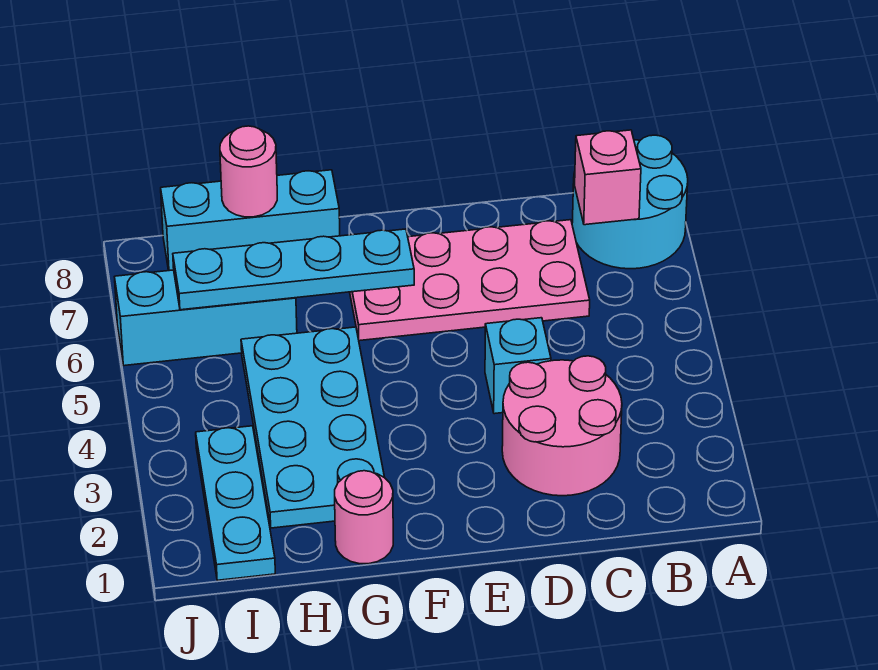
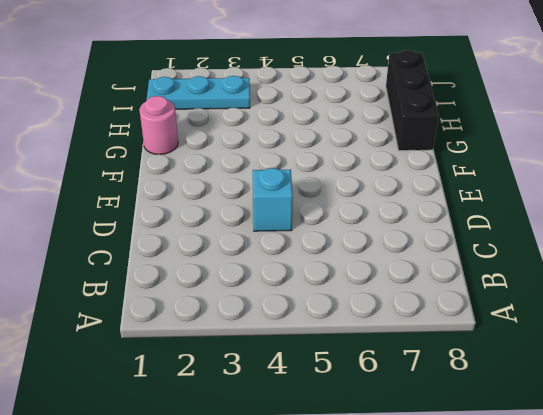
black brick G8:I8 level 1 -> cyan brick G8:I8 level 1
none -> cyan round brick A7:B8 level 1
none -> pink round brick C2:D3 level 1
none -> pink plate C6:F7 level 1

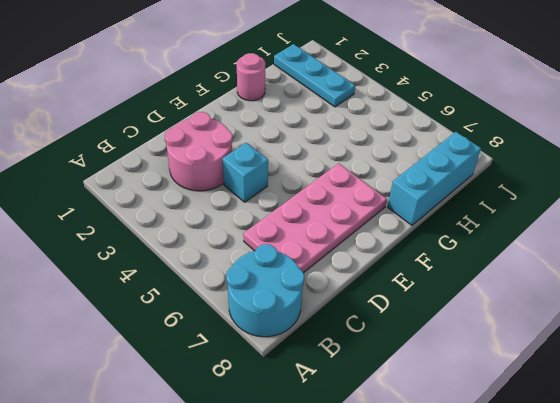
none -> cyan plate G2:H5 level 1
none -> cyan brick H6:J6 level 1
none -> pink brick B7 level 2

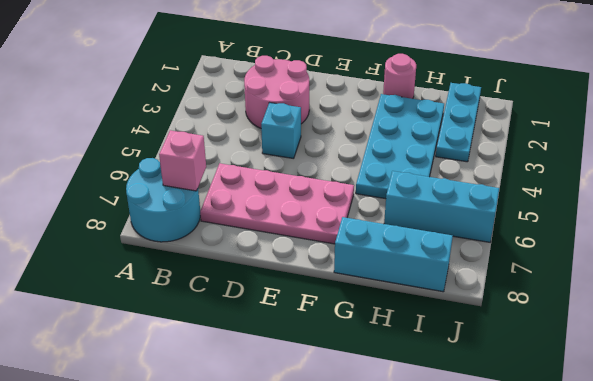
none -> cyan plate F6:I6 level 2
none -> pink round brick H8 level 2

